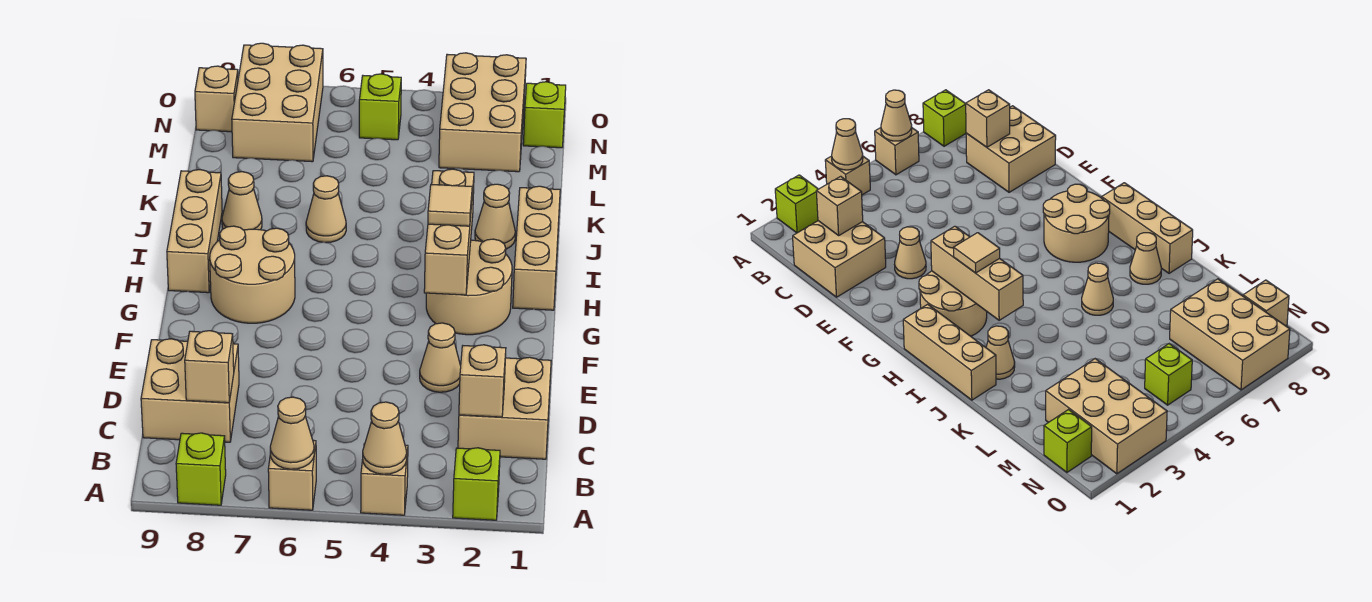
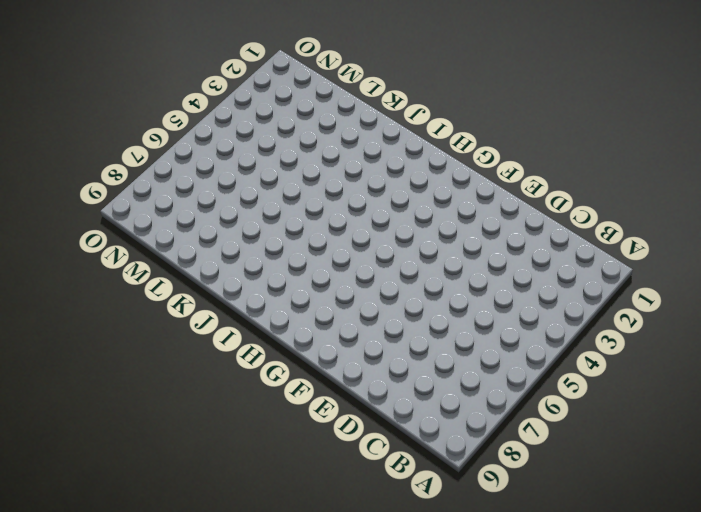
none -> lime brick A2 level 1
none -> tan brick A4 level 1
none -> tan brick A6 level 1

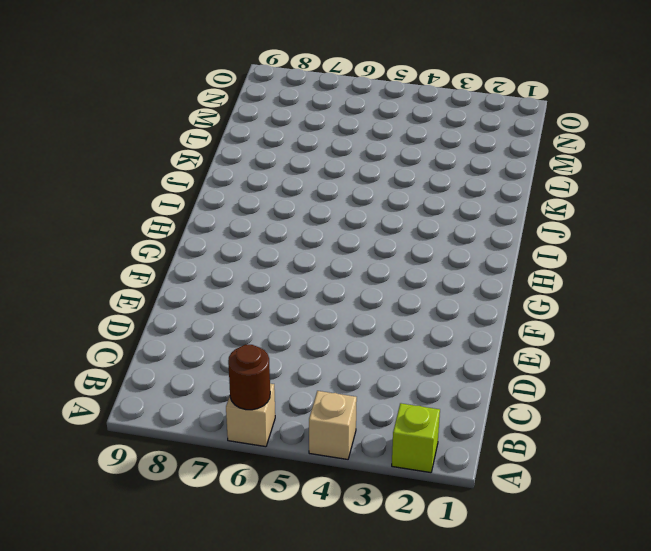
brown round brick A6 level 2 -> tan cone A6 level 2
none -> lime brick A8 level 1
none -> tan brick C1:D2 level 1
none -> tan brick C8:D9 level 1

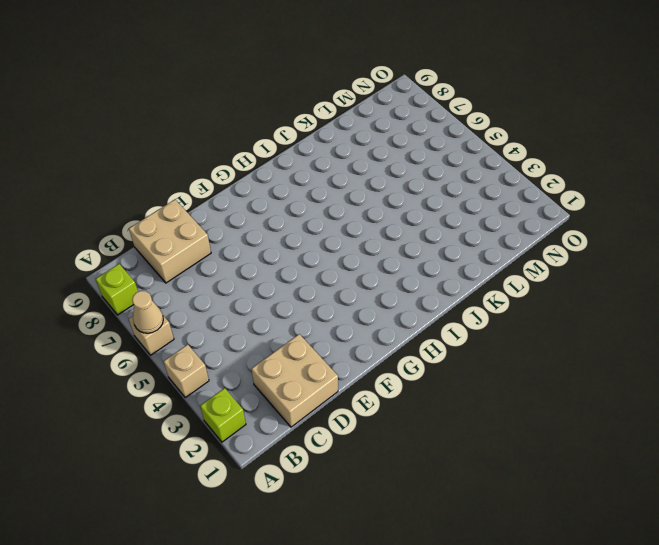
none -> tan cone E3 level 1
none -> tan round brick G2:H3 level 1
none -> tan round brick G7:H8 level 1

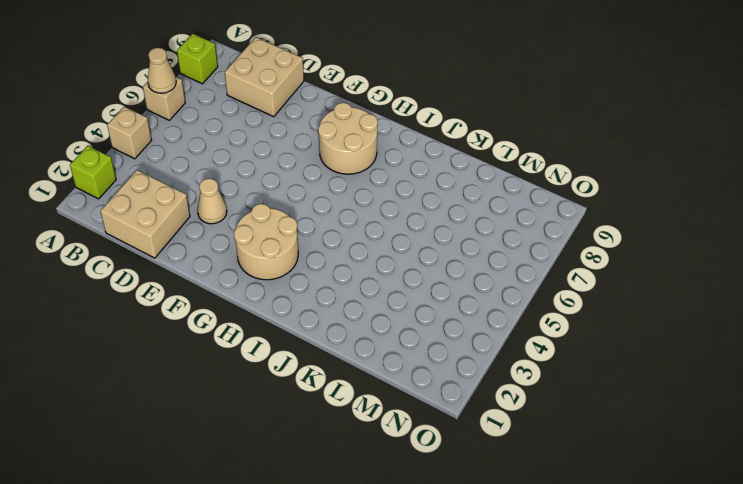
none -> tan brick H1:J1 level 1
none -> tan brick H9:J9 level 1
none -> tan cone J2 level 1

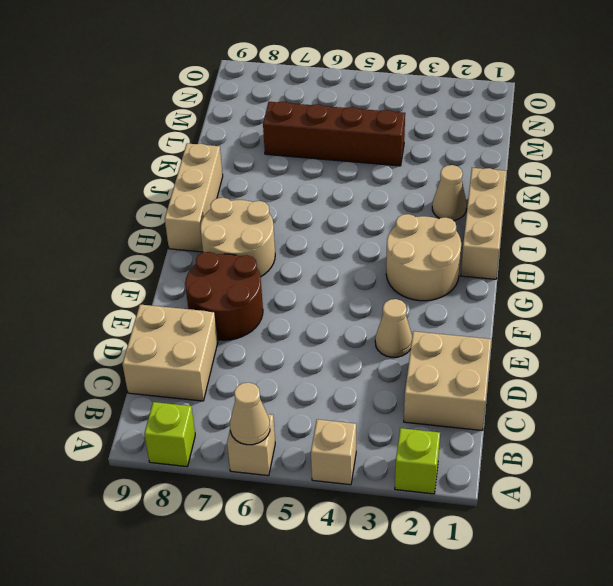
brown round brick E7:F8 level 1 -> none
brown brick L4:L7 level 1 -> none
none -> tan cone J6 level 1
none -> tan cone J8 level 1
none -> tan brick M2:O3 level 1

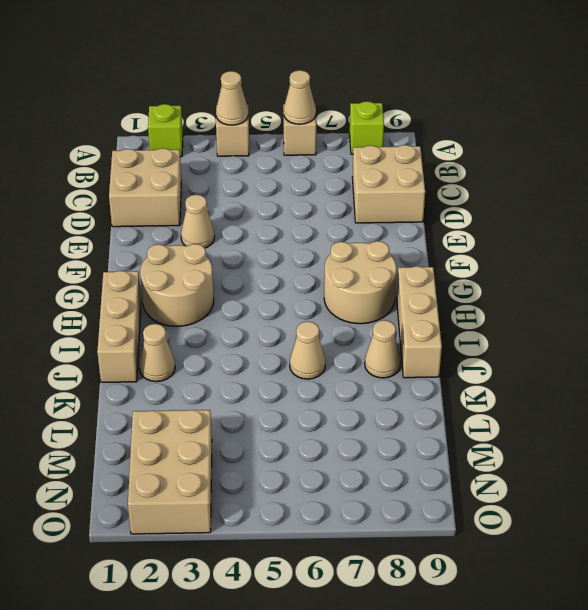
none -> tan brick M7:O8 level 1
none -> lime brick N1 level 1
none -> lime brick N5 level 1

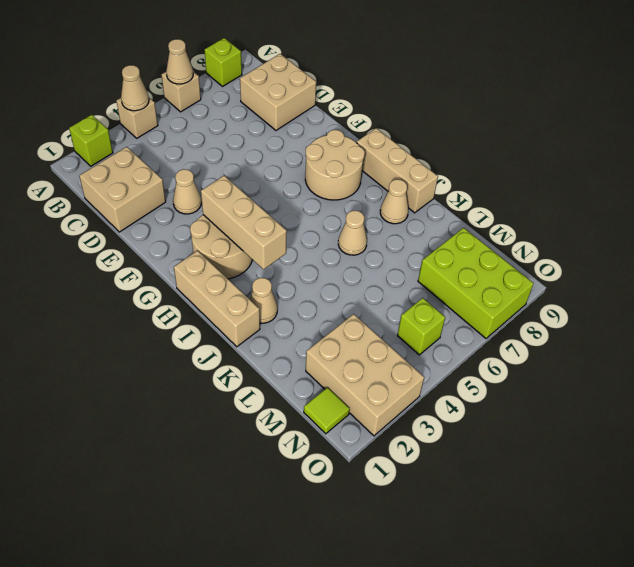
lime brick M7:O8 level 1 -> tan brick M7:O8 level 1
lime tile N1 level 1 -> lime brick N1 level 1
none -> tan brick N9 level 1
none -> tan brick C2 level 2
none -> tan brick C8 level 2

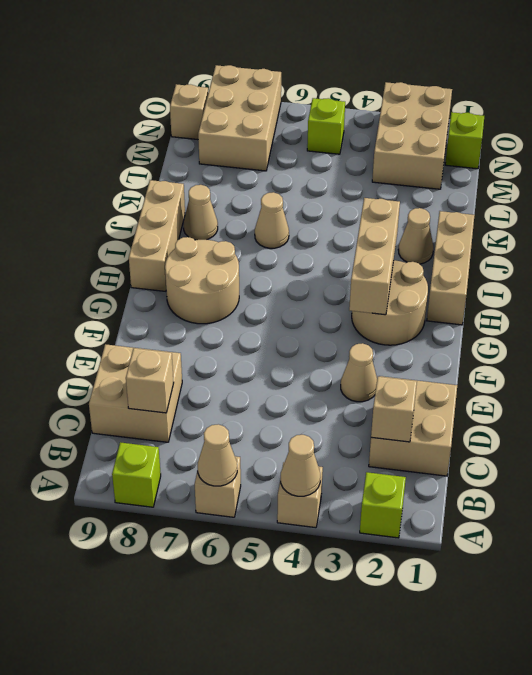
none -> tan tile H3 level 3

